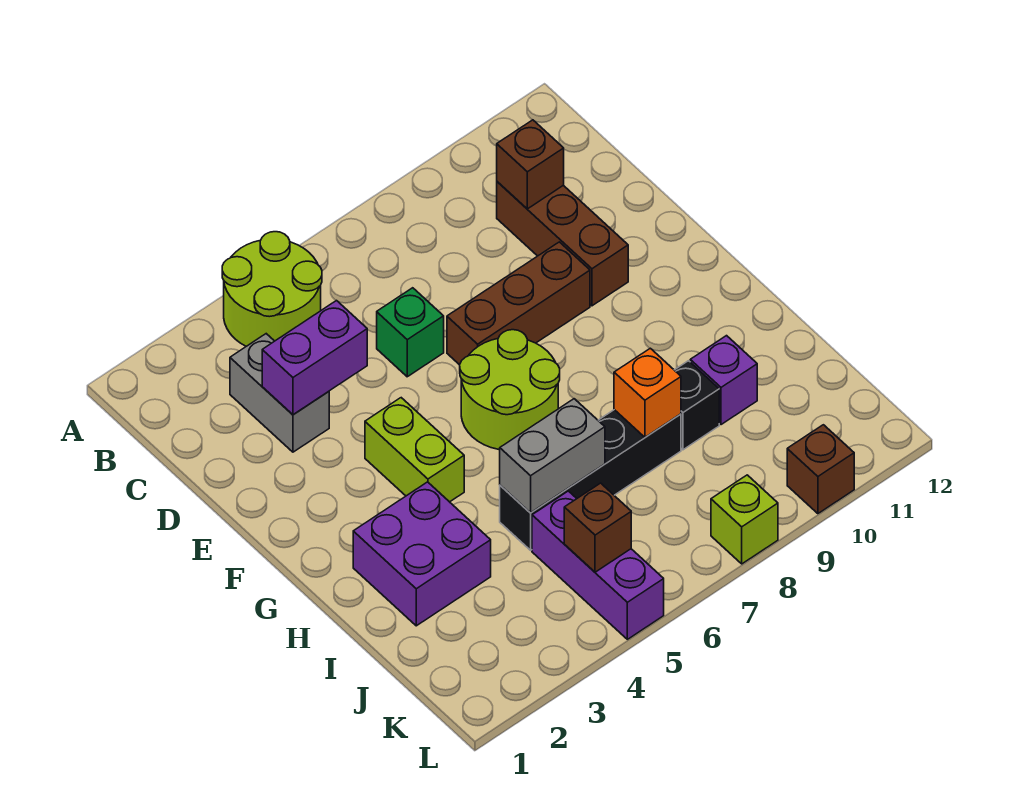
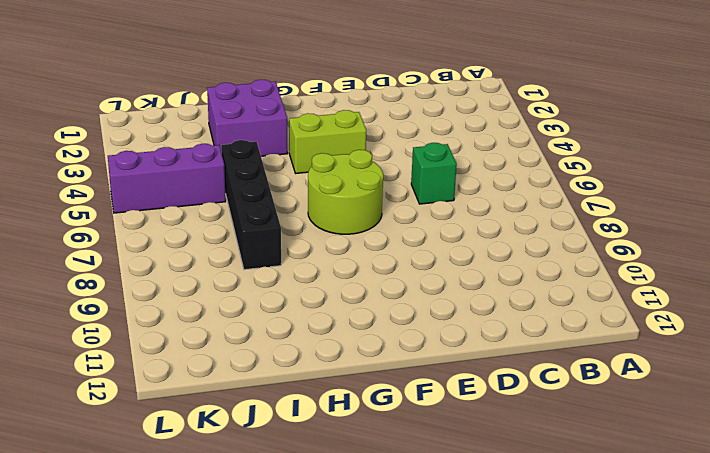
none -> lime round brick A4:B5 level 1
none -> grey brick C3:D3 level 1
none -> brown brick C10:E10 level 1

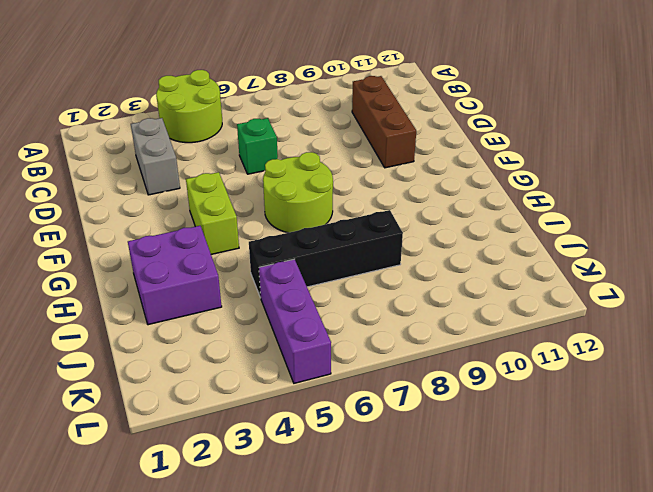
none -> brown brick E7:E9 level 1
none -> black brick I9 level 1
none -> purple brick I10 level 1

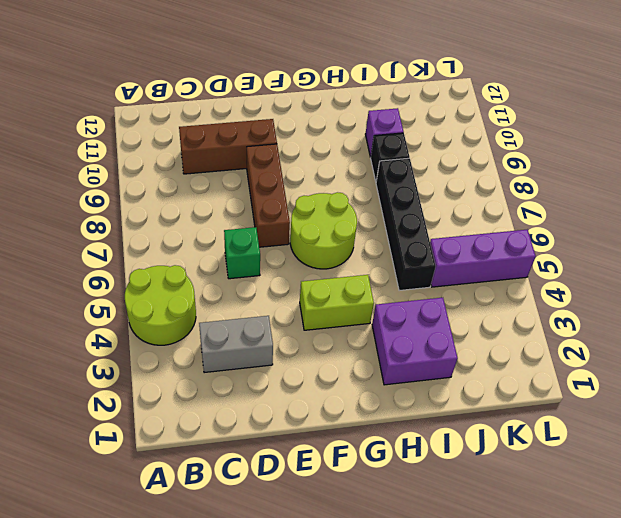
none -> lime brick L8 level 1
none -> brown brick L10 level 1
none -> brown brick C10 level 2

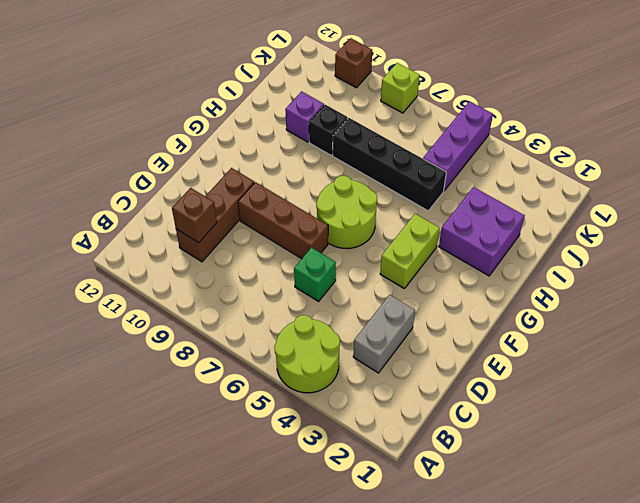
none -> purple brick D3:D4 level 2
none -> grey brick I5:I6 level 2
none -> orange brick I8 level 2

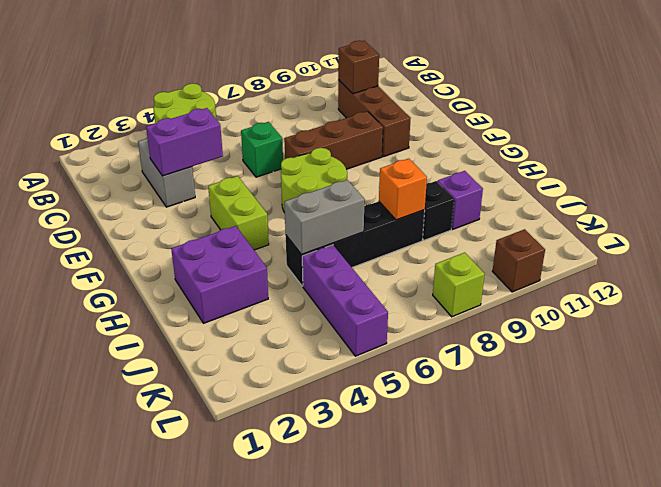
none -> brown brick K5 level 2

